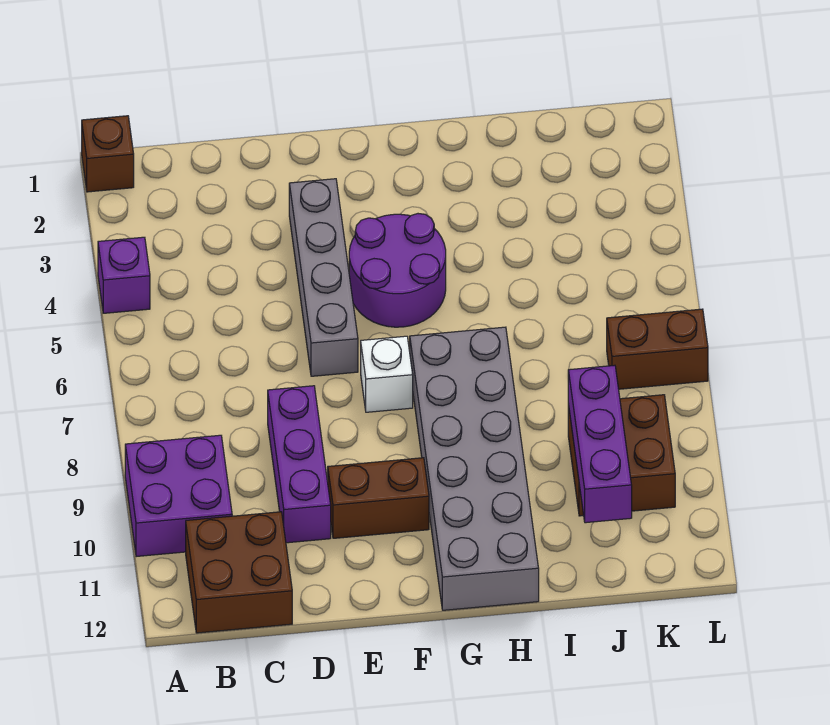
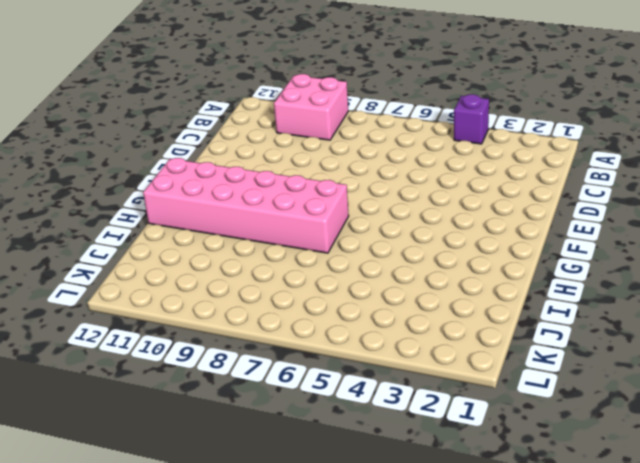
pink brick A9:B10 level 1 -> purple brick A9:B10 level 1
pink brick G7:H12 level 1 -> grey brick G7:H12 level 1
none -> brown brick A1 level 1
none -> brown brick B11:C12 level 1
none -> purple brick D8:D10 level 1

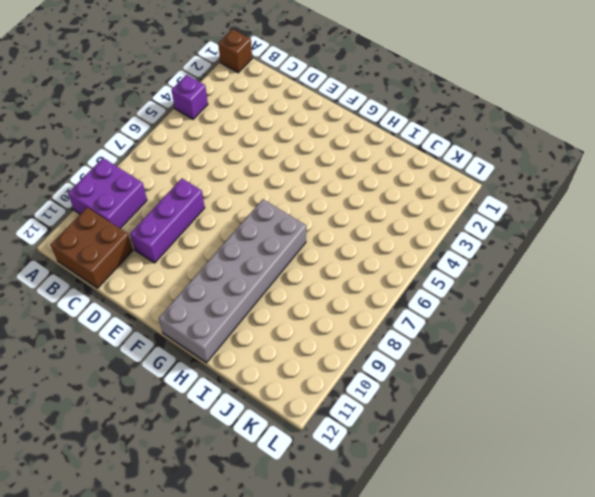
none -> grey brick E3:E6 level 1
none -> brown brick E10:F10 level 1
none -> purple round brick F4:G5 level 1

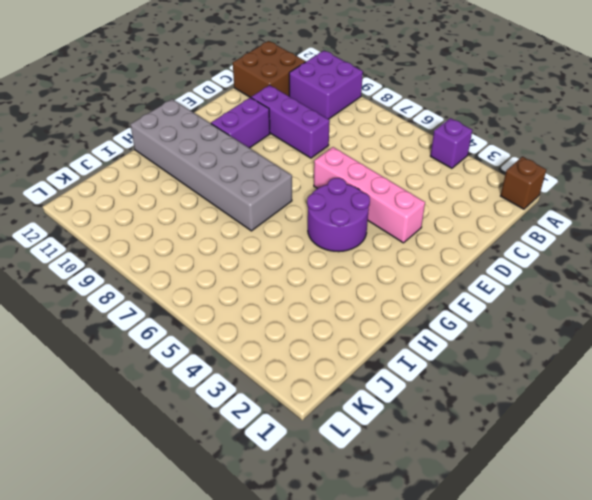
pink brick E3:E6 level 1 -> grey brick E3:E6 level 1
purple brick E10:F10 level 1 -> brown brick E10:F10 level 1
none -> white brick F7 level 1
none -> brown brick J9:K10 level 1
none -> brown brick K7:L7 level 1

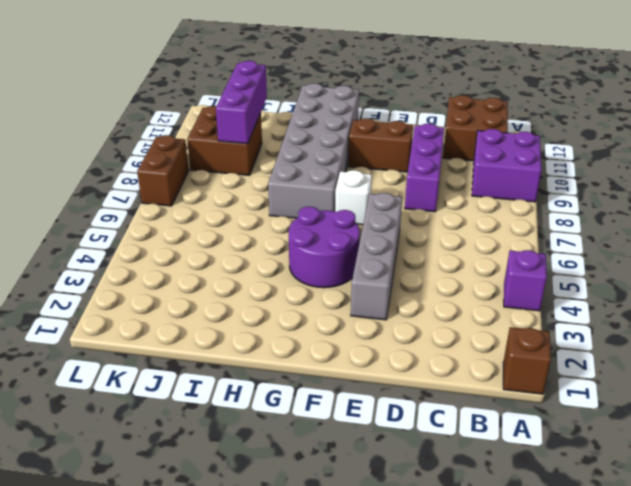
brown brick L7:L8 level 1 -> brown brick K7:L7 level 1

